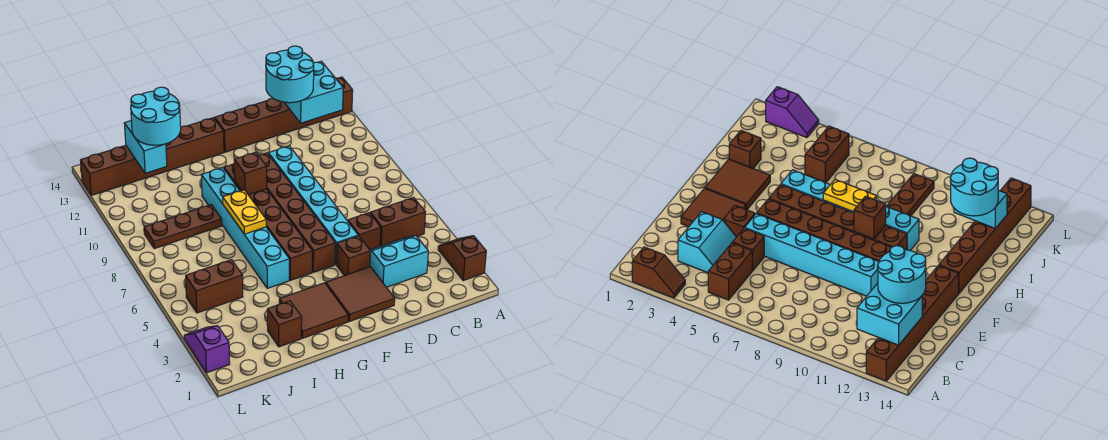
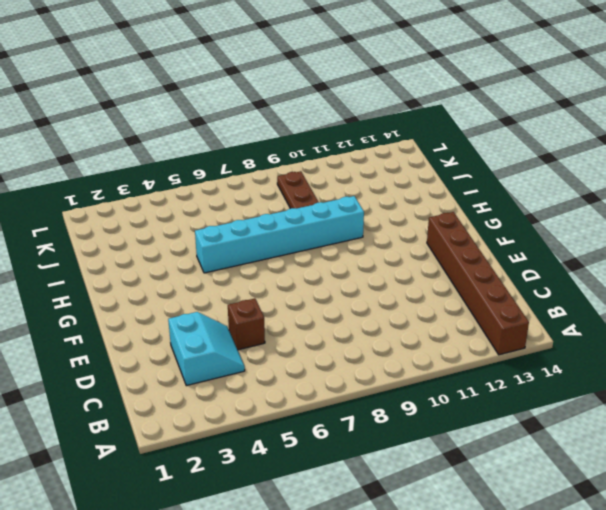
none -> brown slope A2:A3 level 1 top 2
none -> brown brick B5:C5 level 1
none -> brown tile E2:F3 level 1

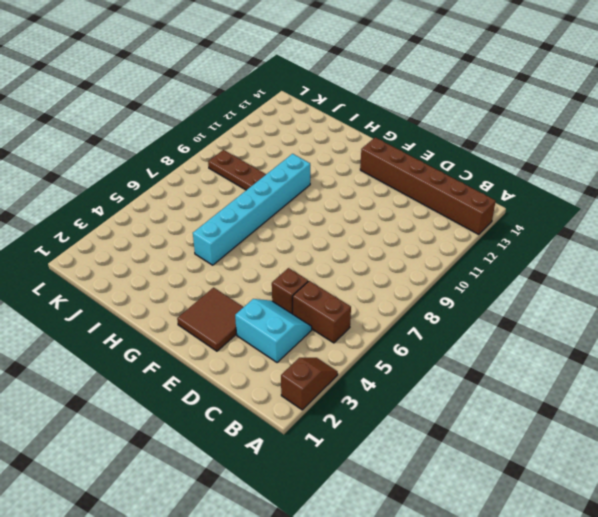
none -> brown brick E4 level 1
none -> cyan brick E5:E10 level 1
none -> brown brick F5:F10 level 1

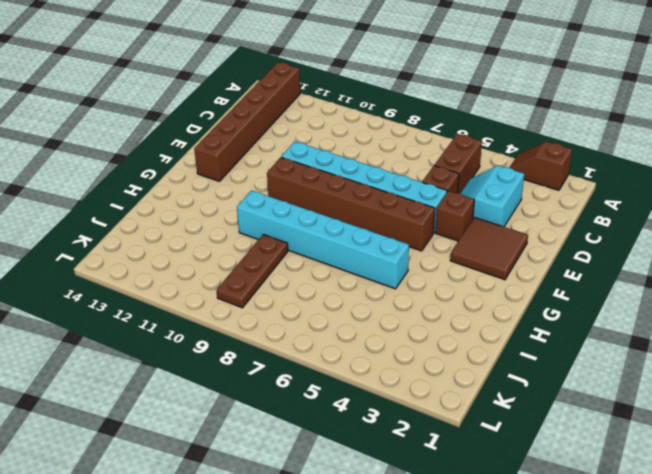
none -> brown tile G2:H3 level 1
none -> brown brick G5:G10 level 1
none -> brown brick G13:L13 level 1

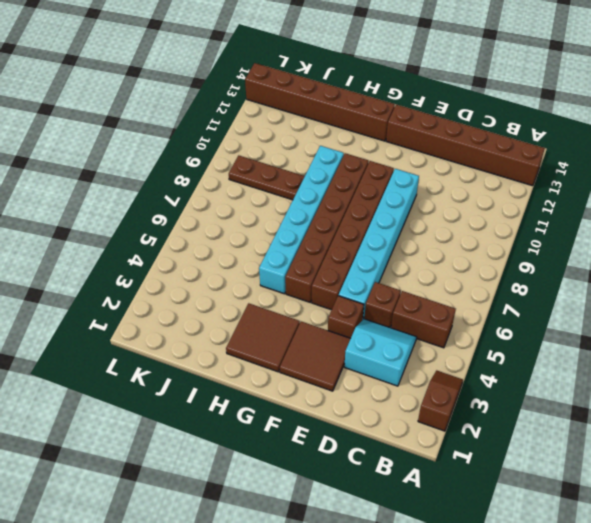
none -> brown brick I2 level 1
none -> brown brick J5:K5 level 1
none -> purple slope L2:L3 level 1 top 2

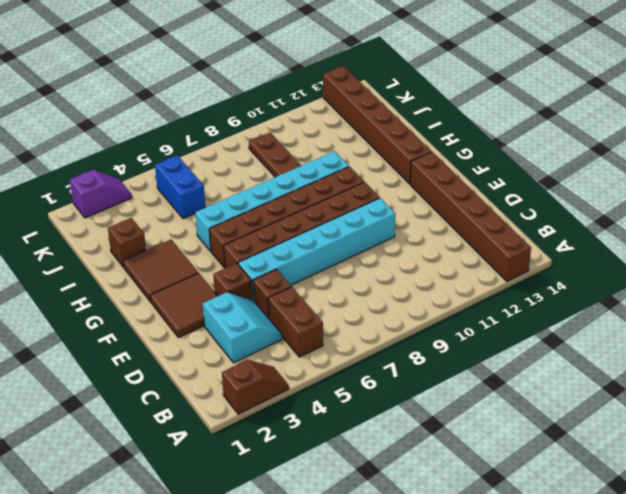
blue brick J5:K5 level 1 -> brown brick J5:K5 level 1
none -> cyan brick B12:C13 level 2
none -> brown brick G9 level 2
none -> yellow plate H7:H8 level 2

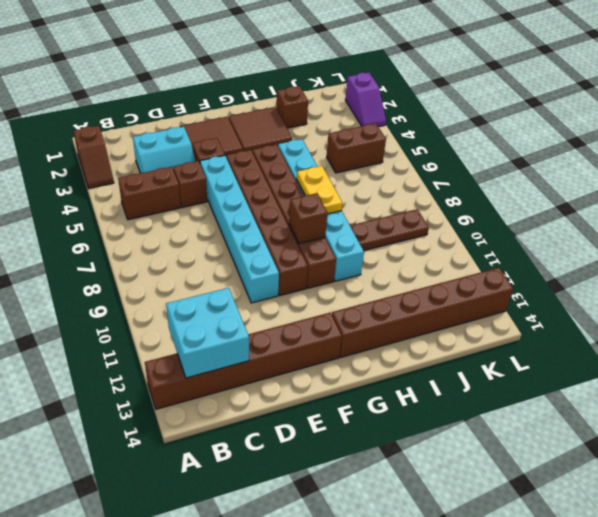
none -> cyan brick J12:J13 level 2
none -> cyan round brick C12:D13 level 3
none -> cyan round brick I12:J13 level 3

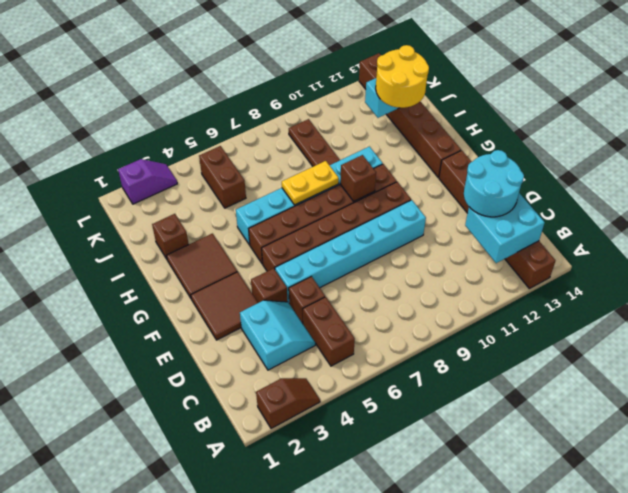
yellow round brick I12:J13 level 3 -> cyan round brick I12:J13 level 3

